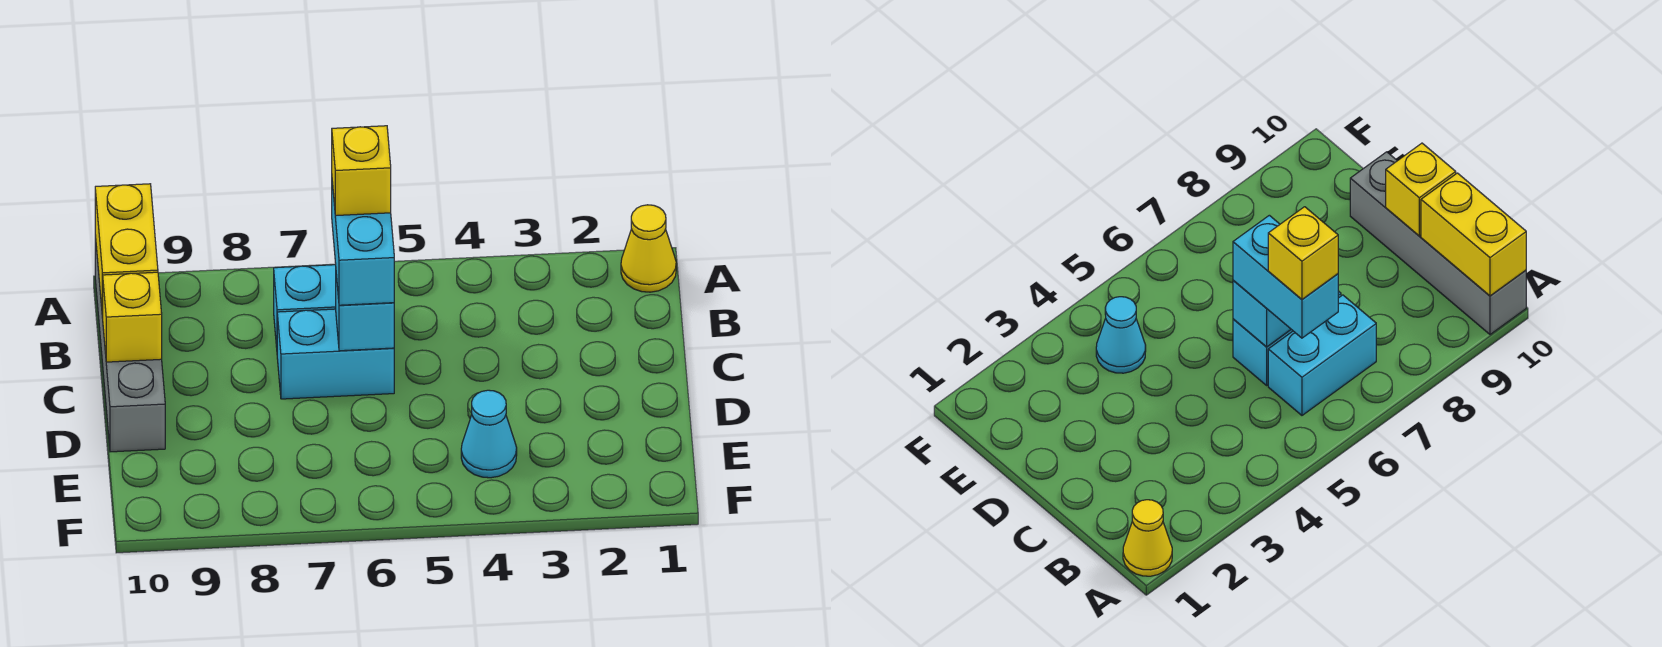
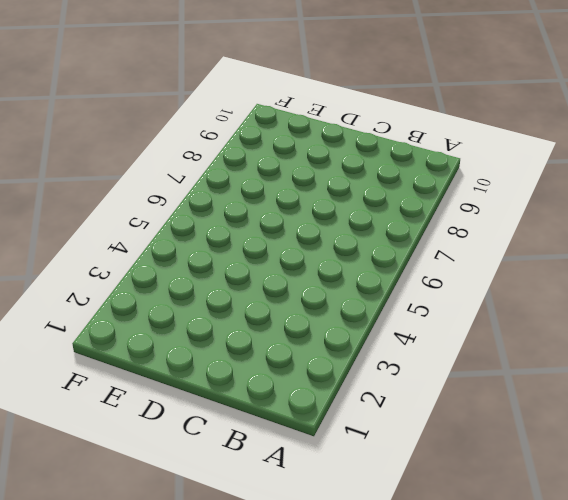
none -> yellow cone A1 level 1
none -> grey brick A10:D10 level 1

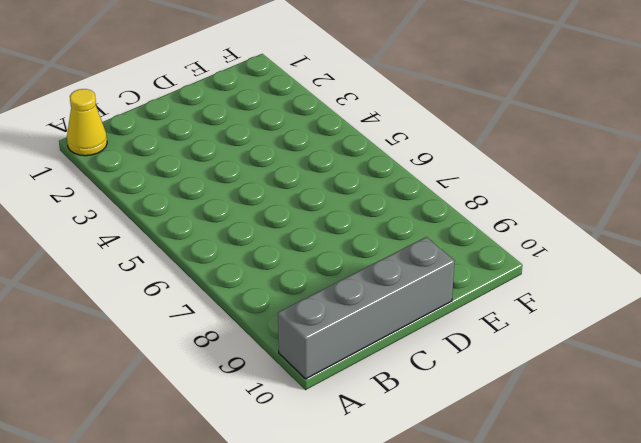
none -> cyan brick B6:B7 level 1
none -> cyan brick C6:C7 level 1

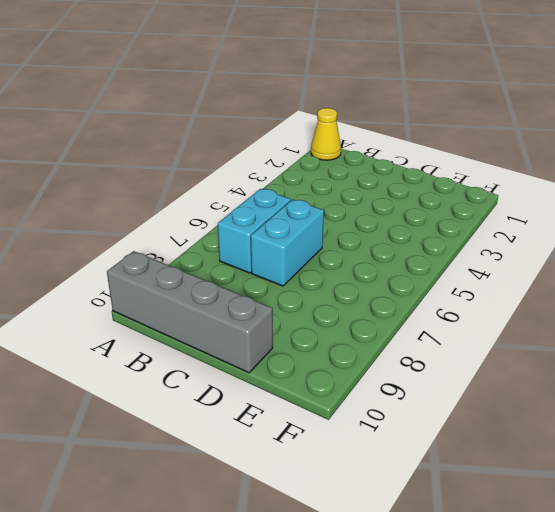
none -> cyan cone E4 level 1
none -> yellow brick A10:B10 level 2

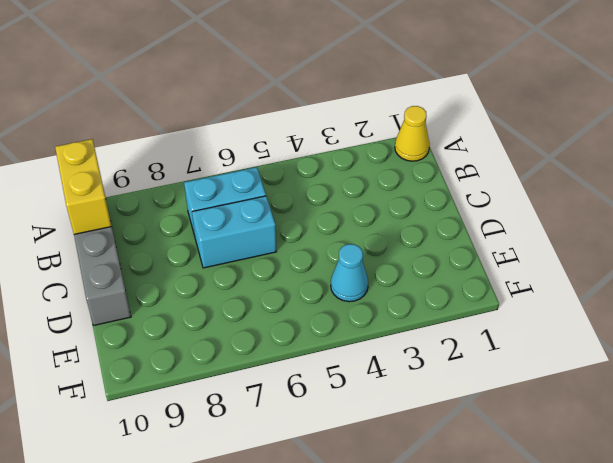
none -> cyan brick C6 level 2
none -> yellow brick C10 level 2

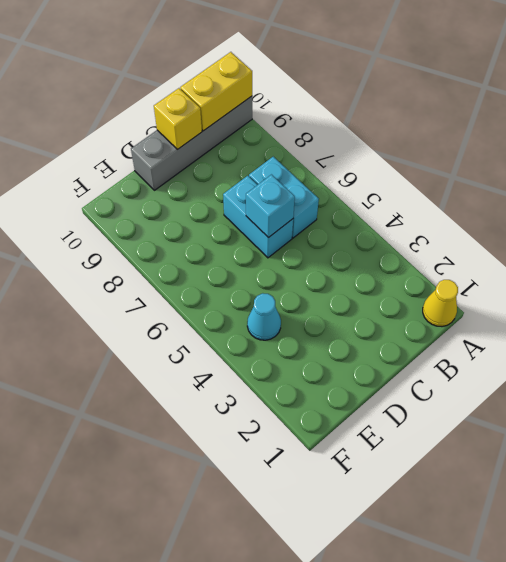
none -> cyan brick B6:C6 level 3
none -> yellow brick B6 level 4

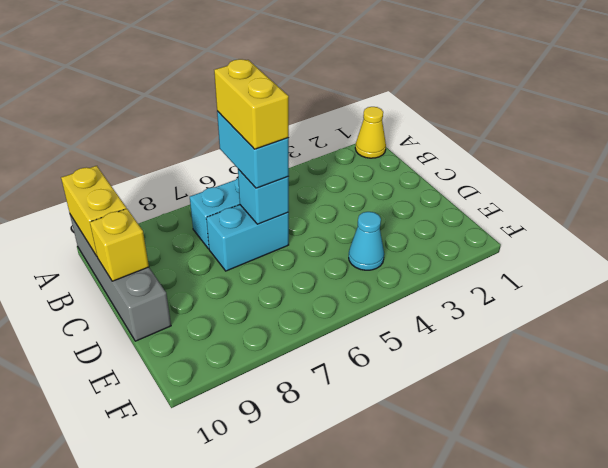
yellow brick B6:C6 level 4 -> yellow brick B6 level 4

